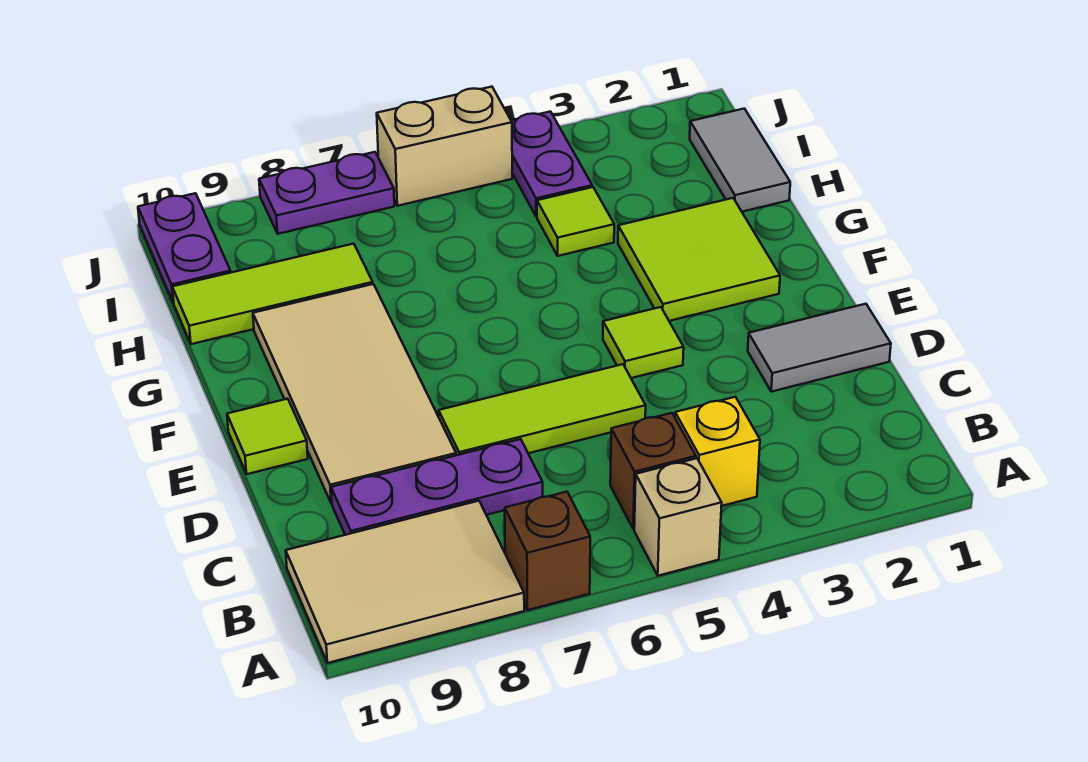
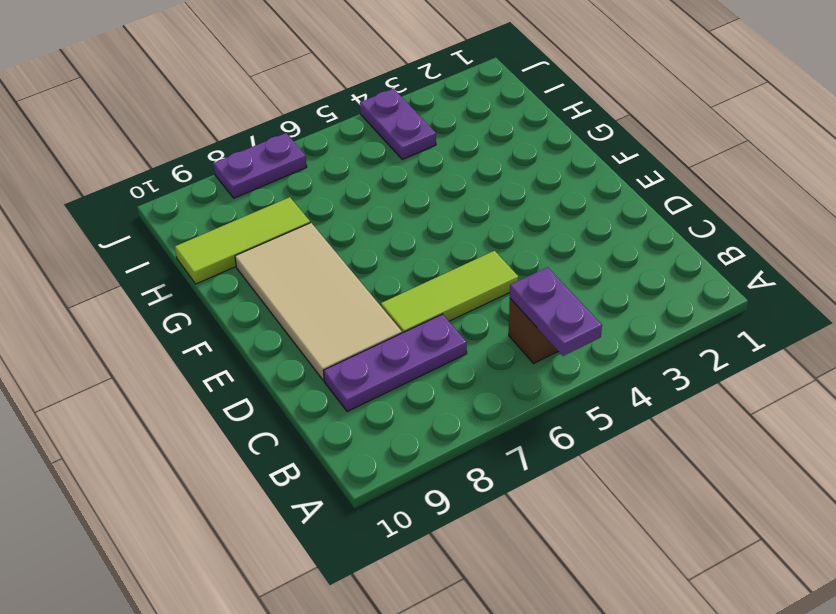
purple plate A5:B5 level 2 -> purple plate I10:J10 level 1
none -> tan brick A5 level 1
none -> brown brick A7 level 1
none -> tan tile A8:B10 level 1

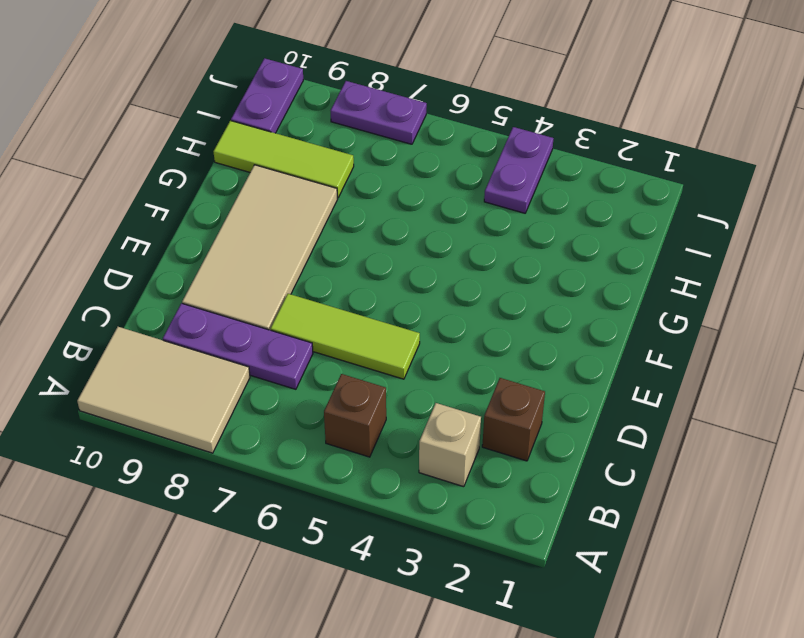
tan brick B3 level 1 -> tan brick A5 level 1
brown brick C2 level 1 -> brown brick A7 level 1
none -> yellow brick B4 level 1
none -> grey tile D1:D2 level 1
none -> lime tile E4 level 1

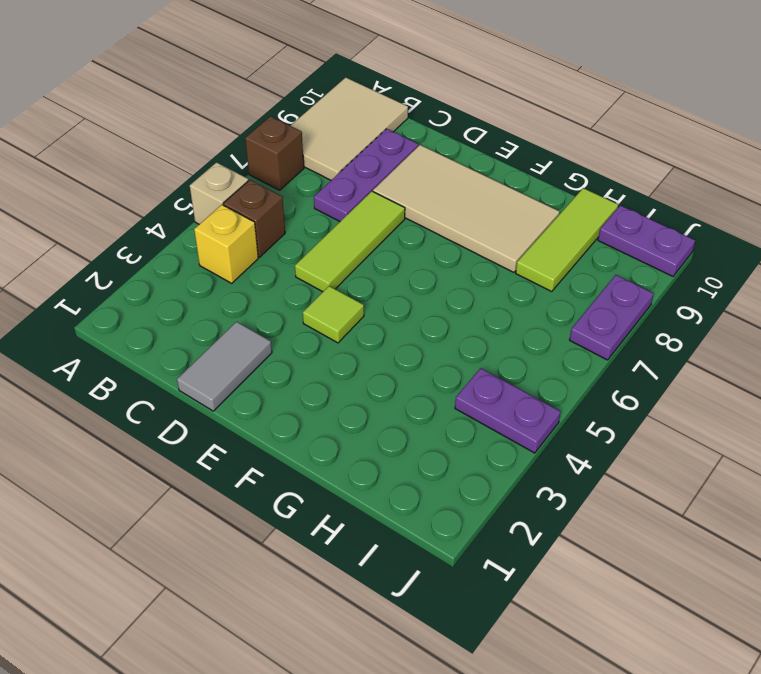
none -> lime tile E10 level 1
none -> lime tile F2:G3 level 1
none -> grey tile H1:I1 level 1

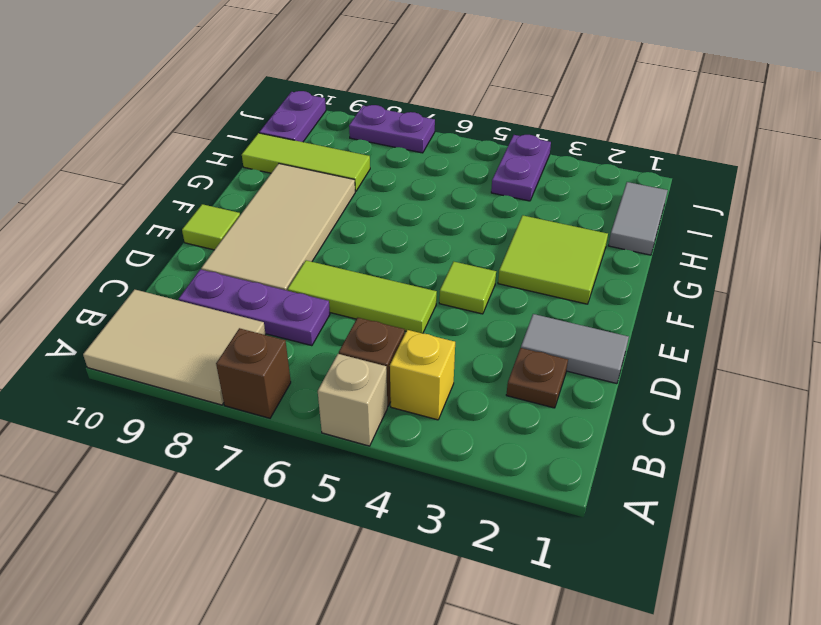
brown plate C2 level 1 -> none
none -> lime tile H4 level 1
none -> tan brick J5:J6 level 1

